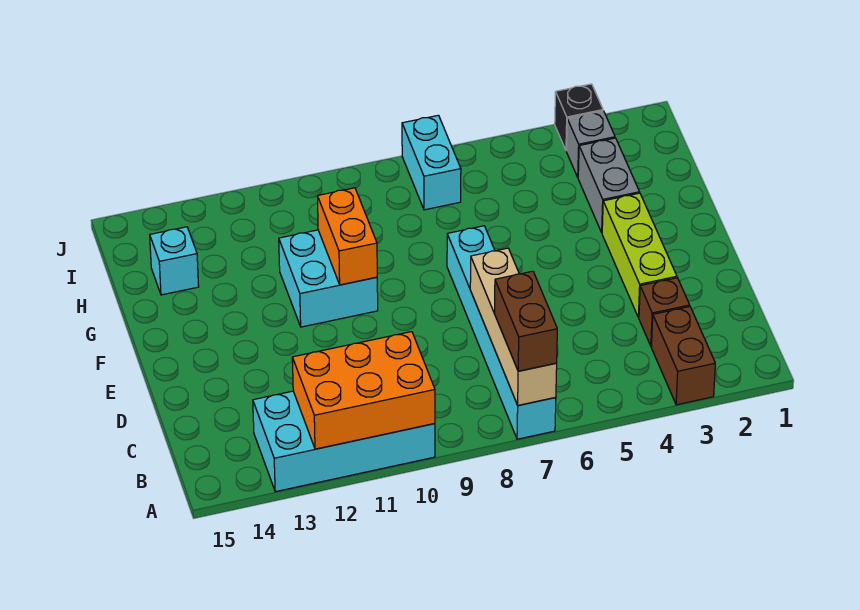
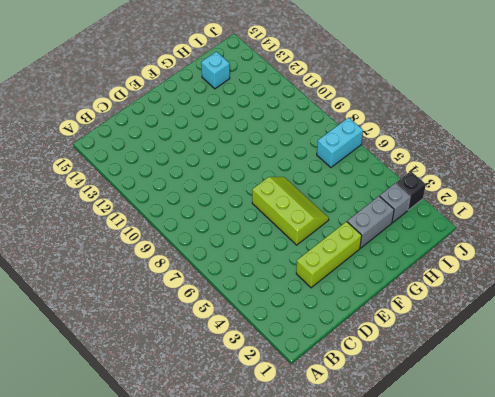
lime slope E5:F7 level 1 top E -> cyan brick A7:F7 level 1
none -> brown brick A3:B3 level 1
none -> cyan brick A10:B13 level 1
none -> brown brick C3 level 1

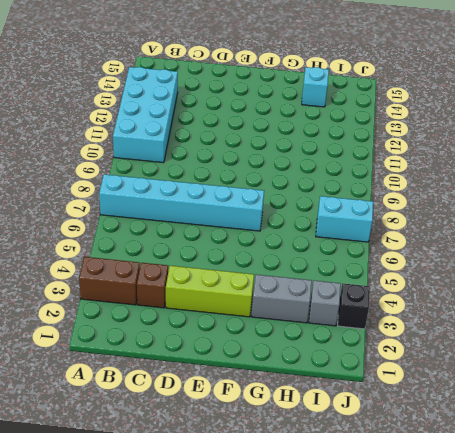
none -> cyan brick F10:G11 level 1
none -> tan brick A7:D7 level 2
none -> orange brick A10:B12 level 2

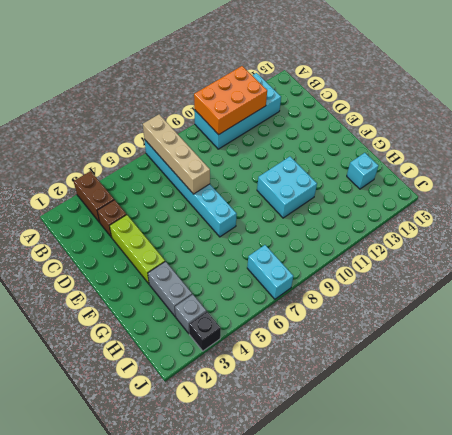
none -> orange brick F10:G10 level 2
none -> brown brick A7:B7 level 3

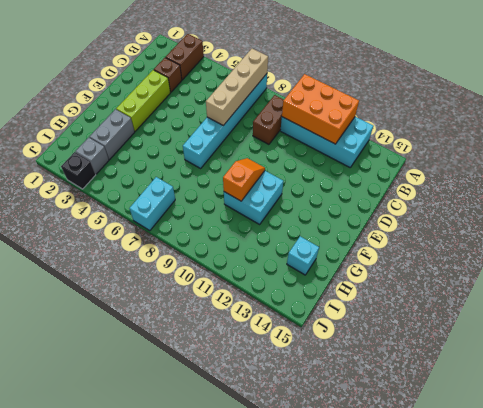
brown brick B9:C9 level 1 -> brown brick A7:B7 level 3
orange slope F10:G10 level 2 top G -> orange brick F10:G10 level 2

